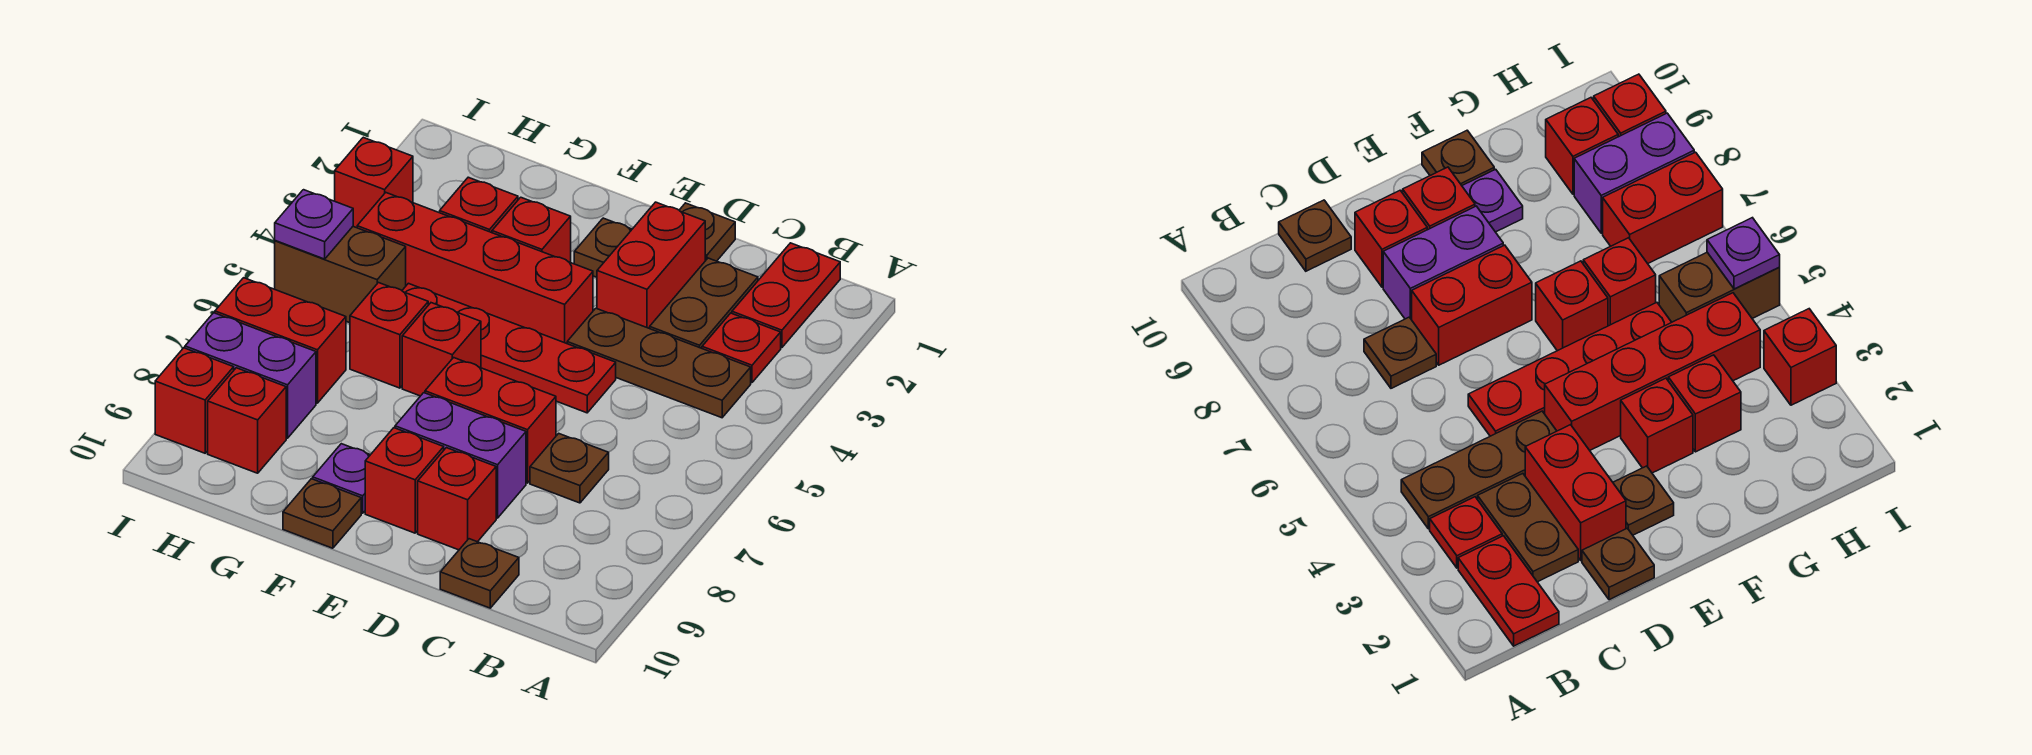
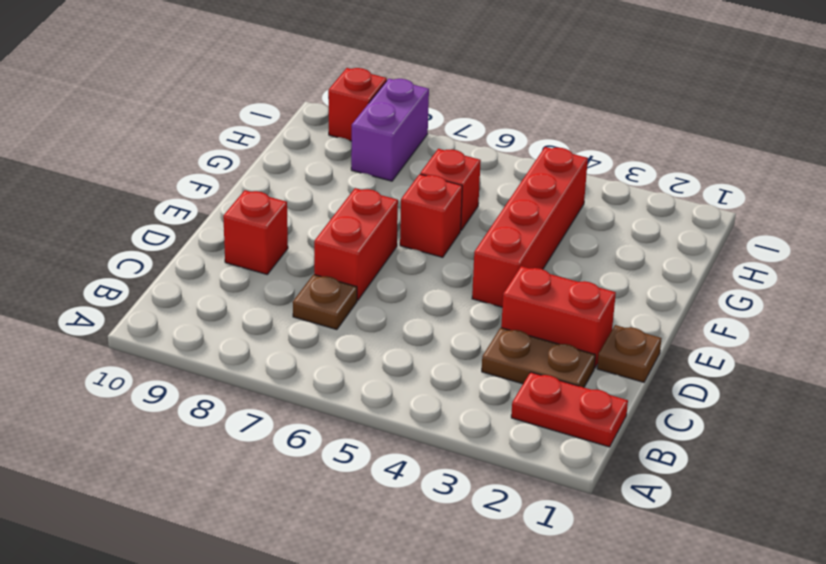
none -> red plate B3 level 1
none -> brown plate B4:D4 level 1
none -> brown plate C10 level 1

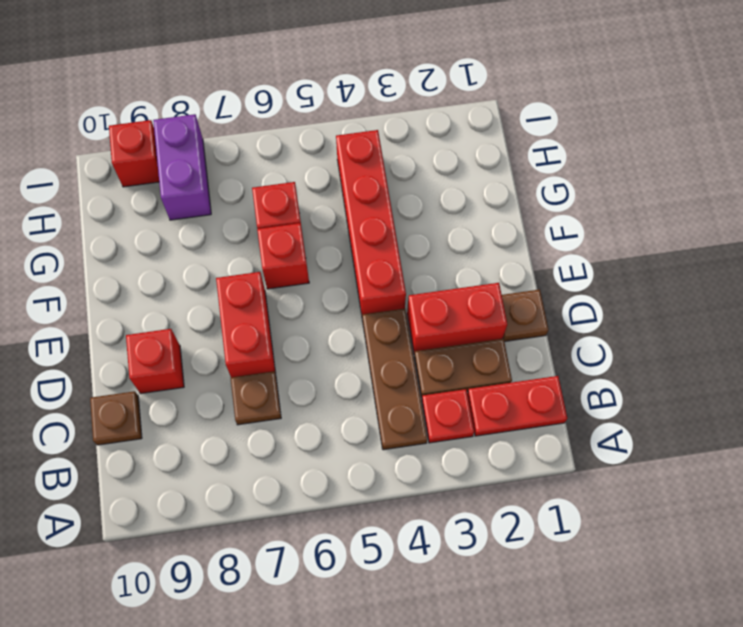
none -> red plate D5:G5 level 1
none -> purple brick D8:E8 level 1
none -> brown plate E2 level 1

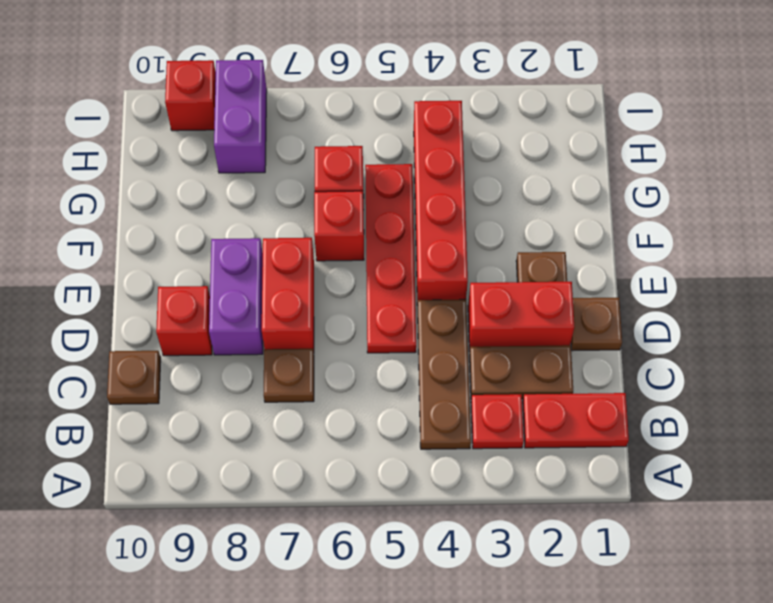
none -> red brick E9 level 1
none -> red brick F3 level 1
none -> purple plate F9 level 1

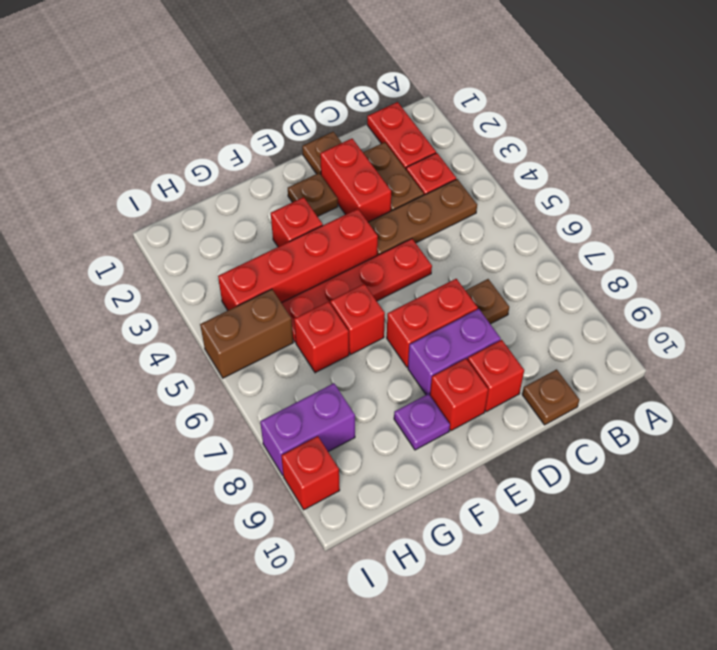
none -> brown plate F10 level 1
none -> red brick G3 level 1
none -> red brick H7:I7 level 1

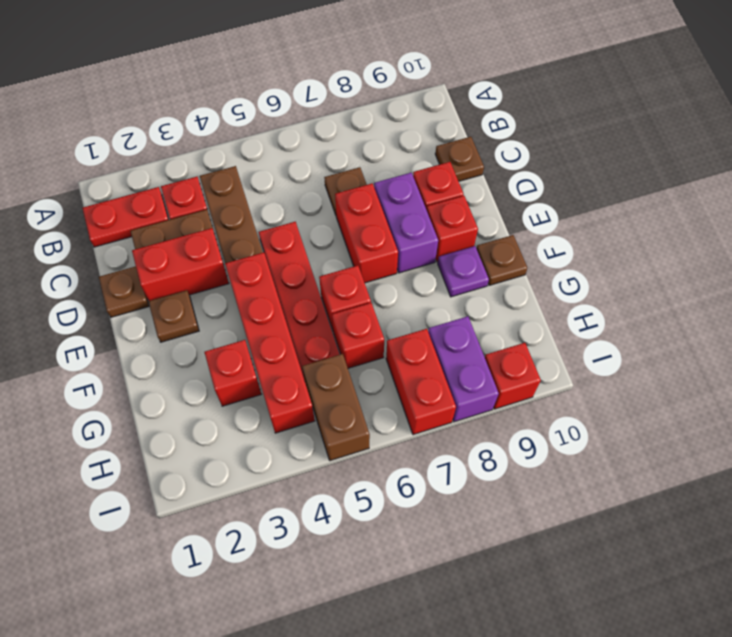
none -> red brick F3 level 1
none -> red brick H9 level 1
none -> red brick I3 level 1

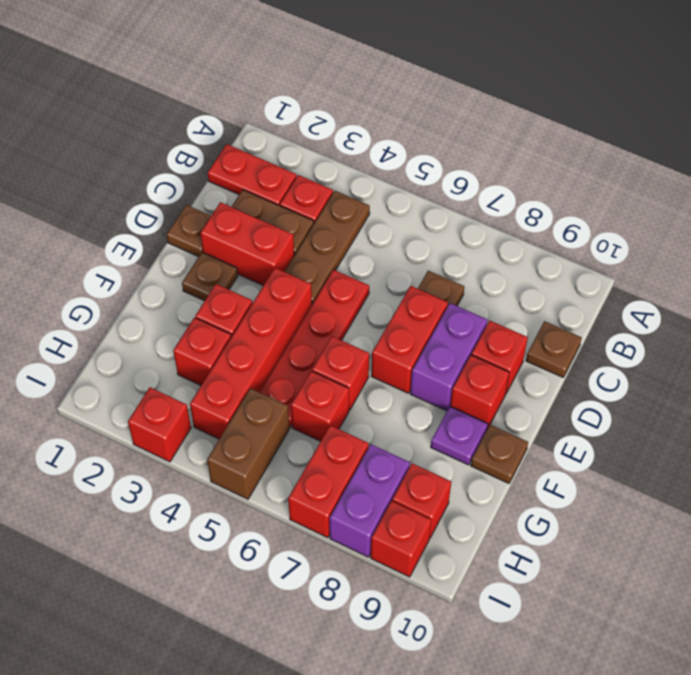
none -> purple plate I5 level 2

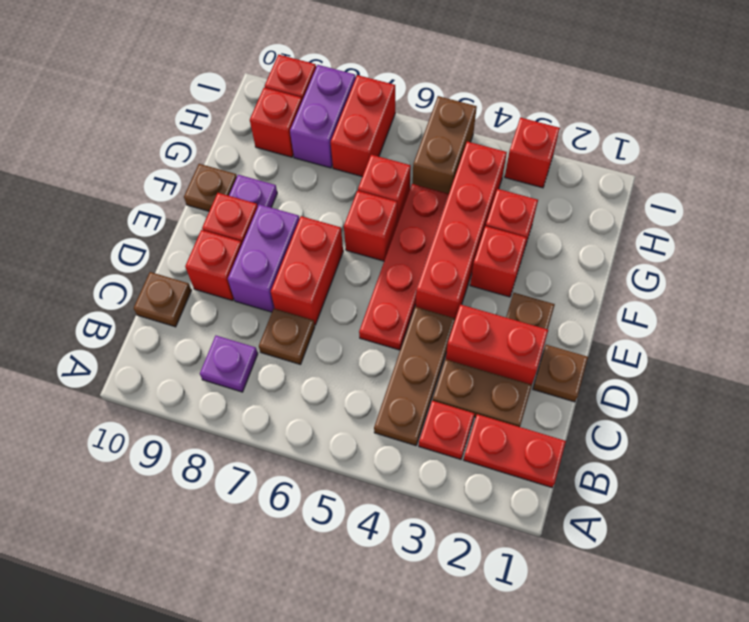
purple plate B8 level 1 -> purple plate I5 level 2

